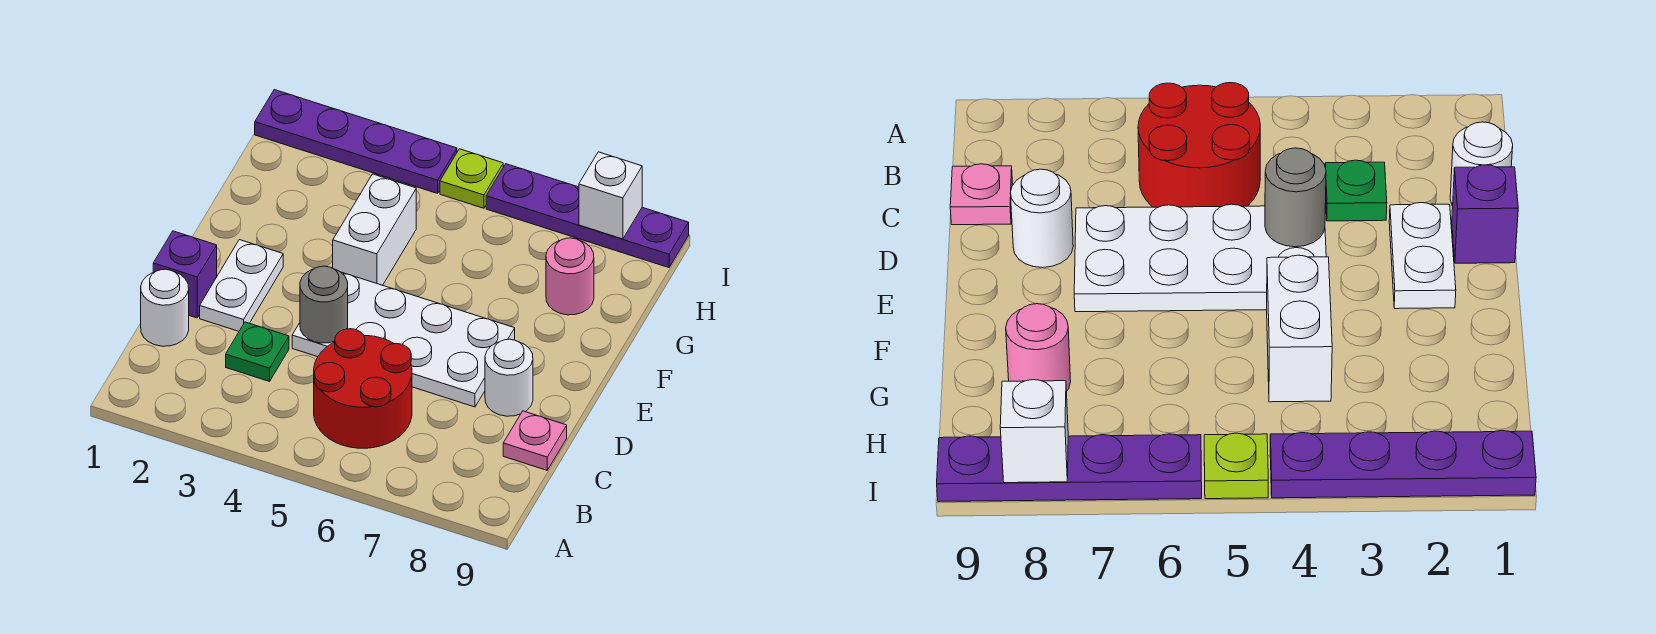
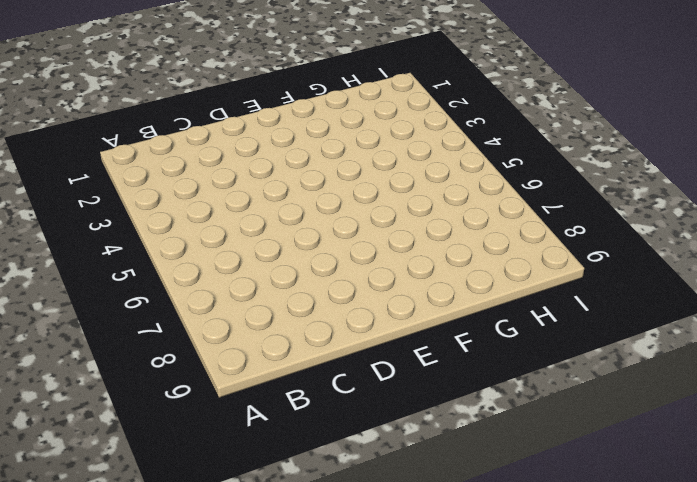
none -> red round brick B5:C6 level 1
none -> white round brick C1 level 1
none -> green plate C3 level 1

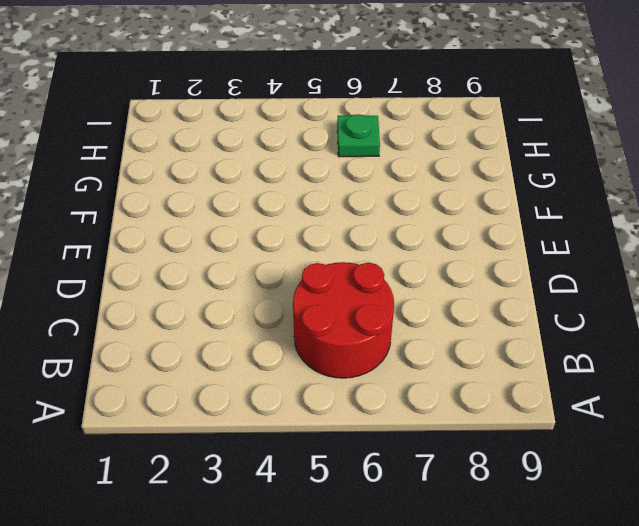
green plate H6 level 1 -> green plate C3 level 1
none -> white round brick C1 level 1
none -> pink plate C9 level 1
none -> purple brick D1 level 1

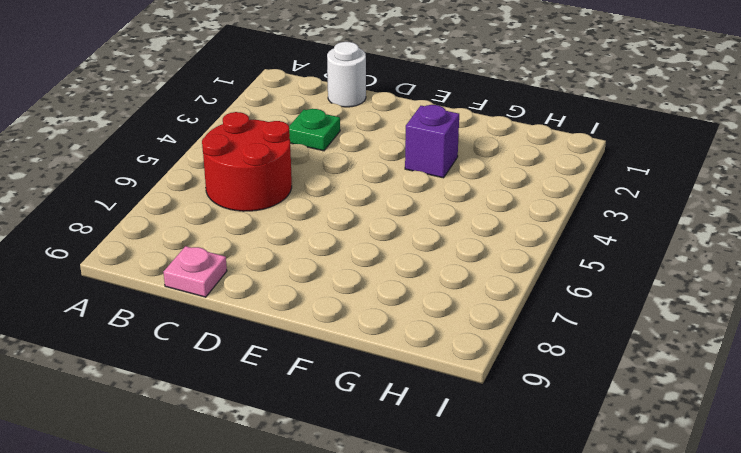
purple brick F3 level 1 -> purple brick D1 level 1
none -> white plate D2:E2 level 1
none -> white plate D4:E7 level 1
none -> white round brick D8 level 1

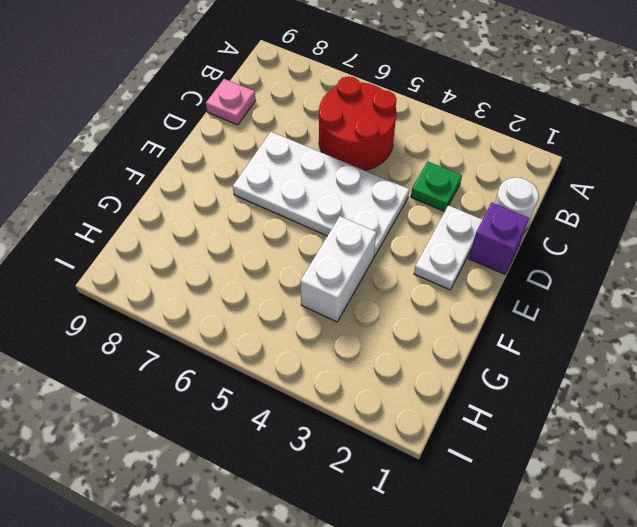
none -> white round brick D8 level 1
none -> pink round brick G8 level 1
none -> purple plate I1:I4 level 1

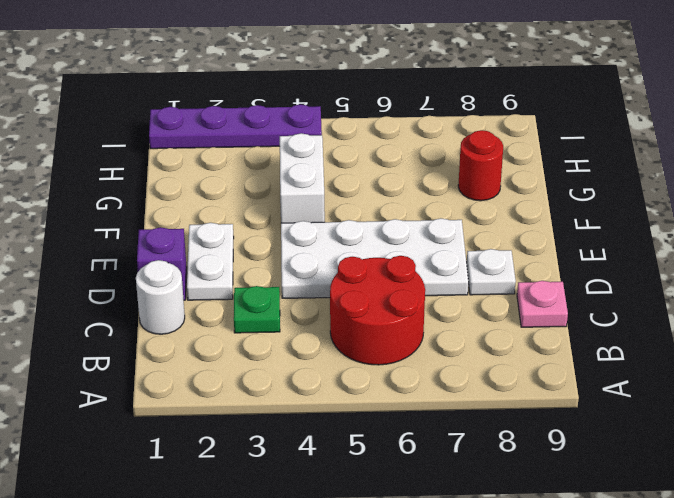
white plate D8 level 1 -> white round brick D8 level 1
red round brick G8 level 1 -> pink round brick G8 level 1
none -> lime plate I5 level 1
none -> purple plate I6:I9 level 1
none -> grey round brick D4 level 2

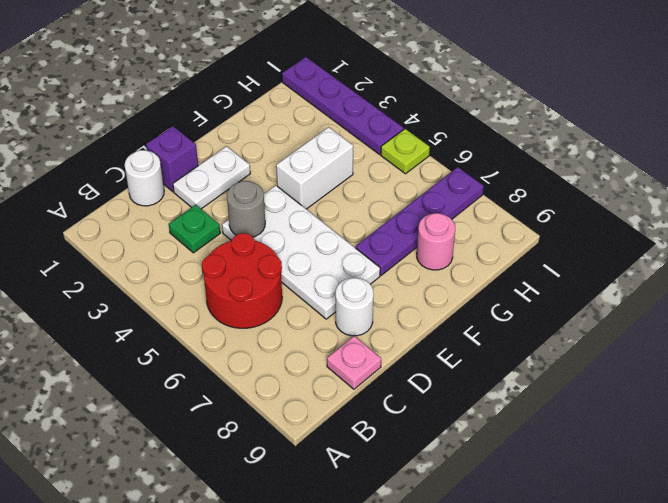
purple plate F7:I7 level 1 -> purple plate I6:I9 level 1
none -> white brick I8 level 2

